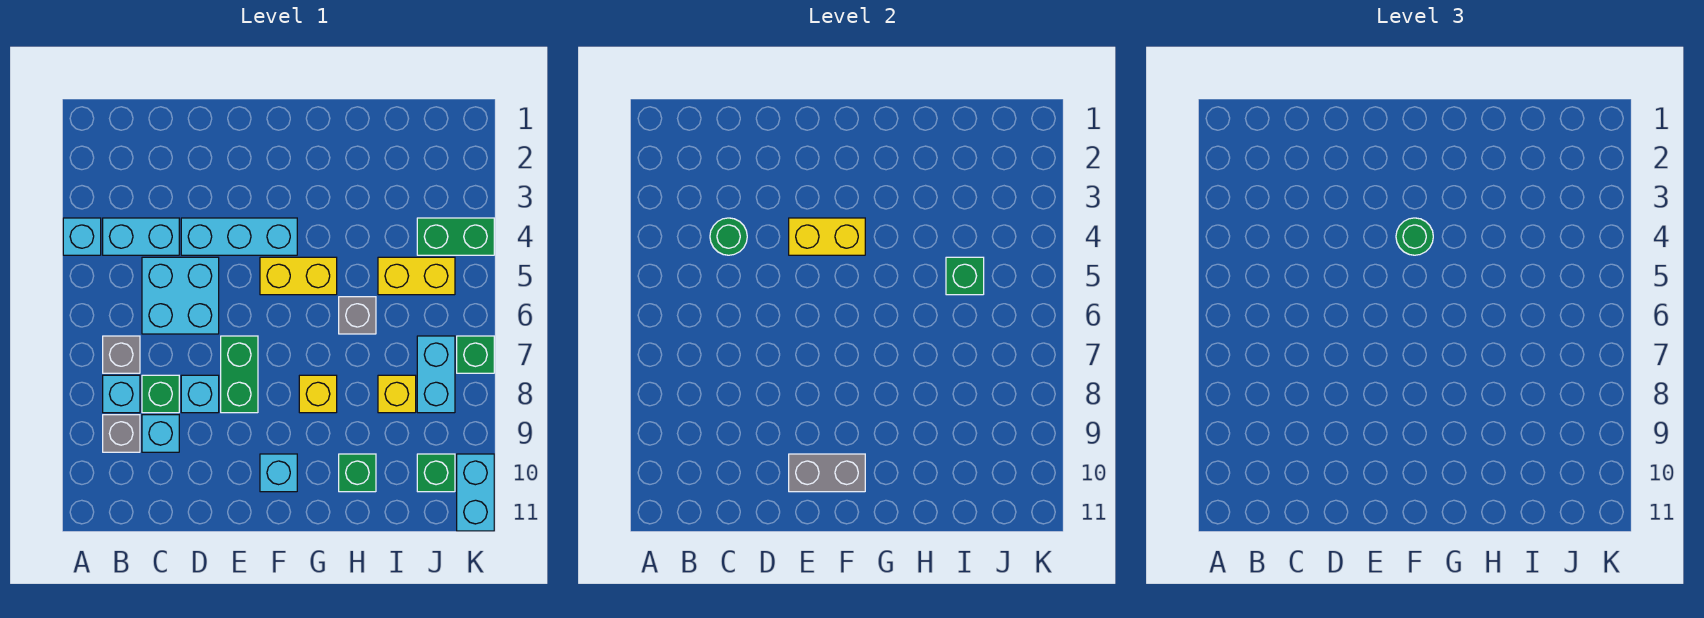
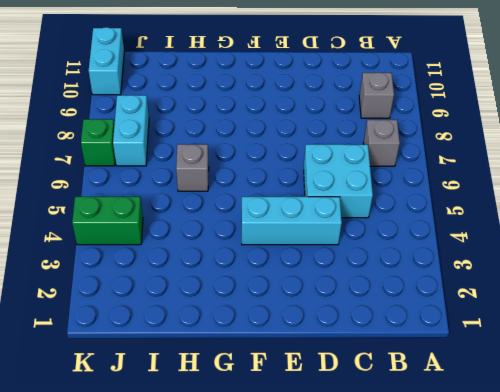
none -> cyan brick A4 level 1
none -> cyan brick B4:C4 level 1
none -> cyan brick B8 level 1

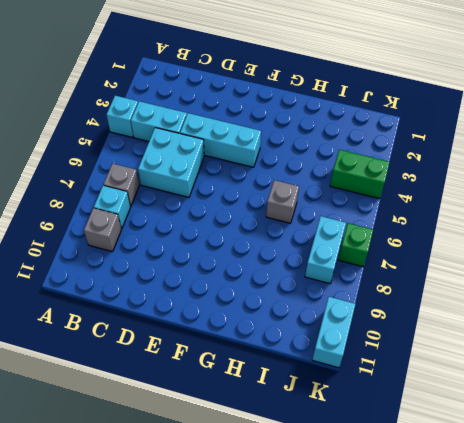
none -> green brick C8 level 1
none -> cyan brick C9 level 1
none -> cyan brick D8 level 1

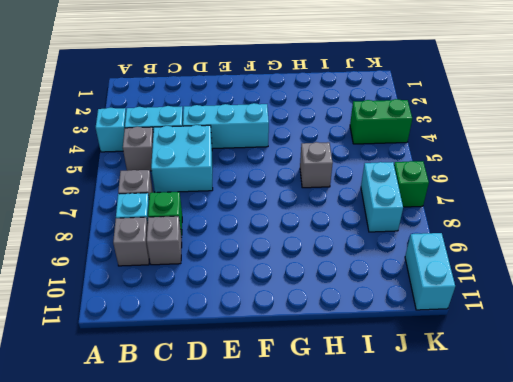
grey brick B5 level 1 -> none
grey brick C9 level 1 -> cyan brick C9 level 1
none -> cyan brick D8 level 1
none -> green brick E7:E8 level 1
none -> yellow brick F5:G5 level 1

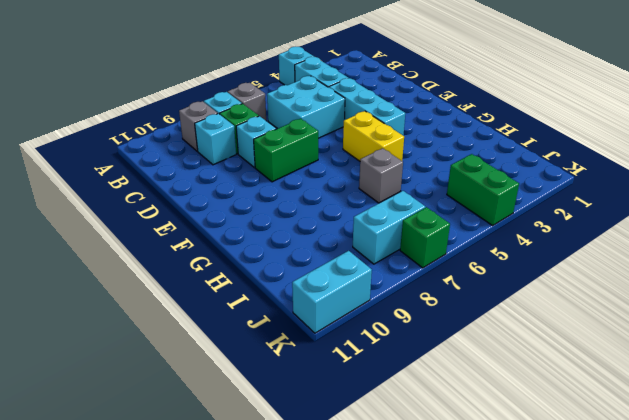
none -> cyan brick F10 level 1
none -> yellow brick G8 level 1
none -> green brick H10 level 1

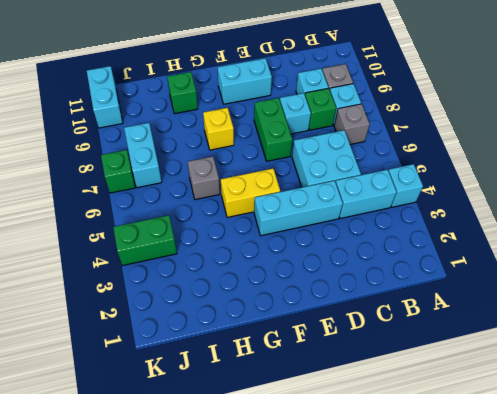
cyan brick E10:F10 level 1 -> cyan brick F10 level 1
none -> yellow brick I5:J5 level 1
none -> yellow brick I8 level 1
none -> green brick J10 level 1

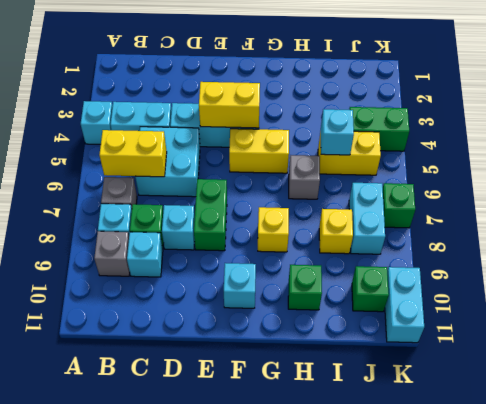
yellow brick B6:C6 level 2 -> none
cyan brick I5 level 2 -> green brick I5 level 2
none -> green round brick C4 level 2
none -> grey brick E10:F10 level 2
none -> green round brick F4 level 3

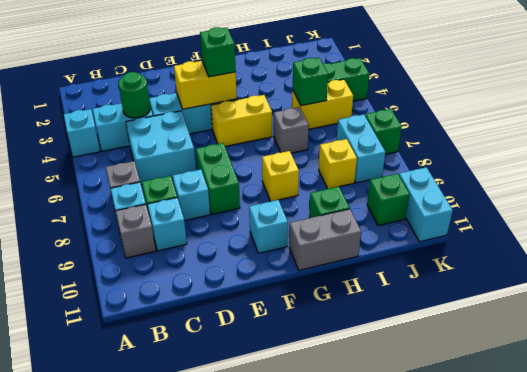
green brick F4 level 3 -> green round brick F4 level 3
grey brick G11:H11 level 1 -> grey brick E10:F10 level 2

